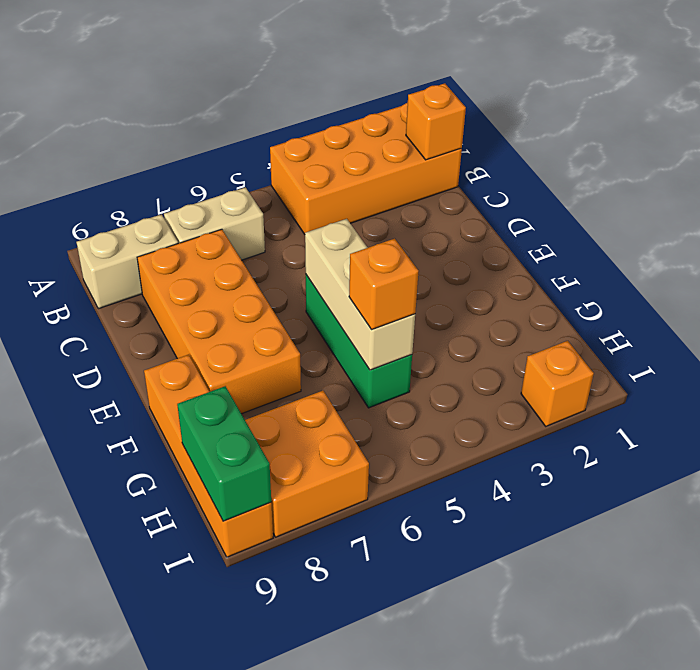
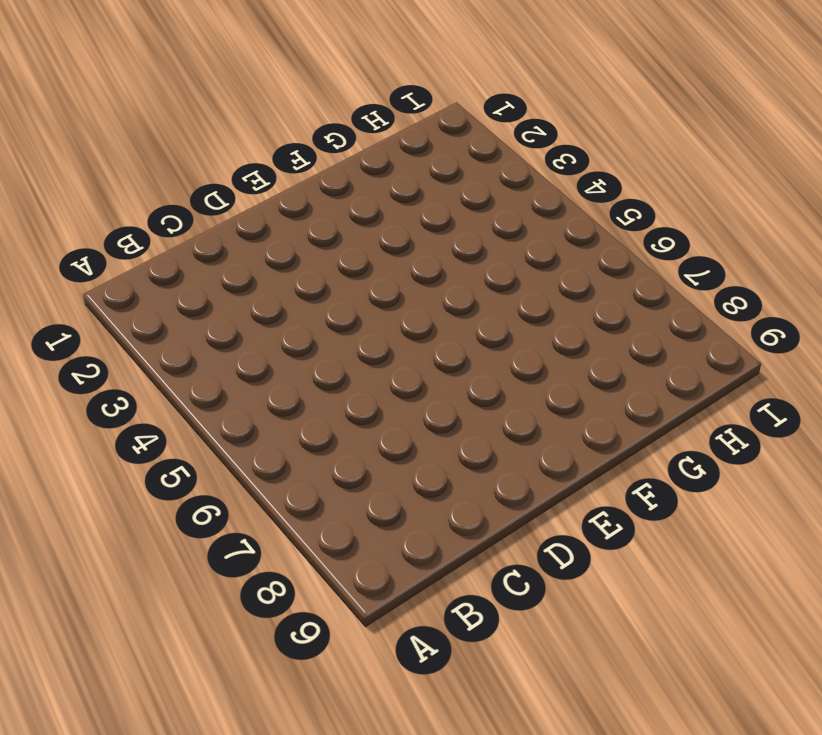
none -> orange brick A1:B4 level 1
none -> tan brick B6:B7 level 1
none -> tan brick B8:B9 level 1

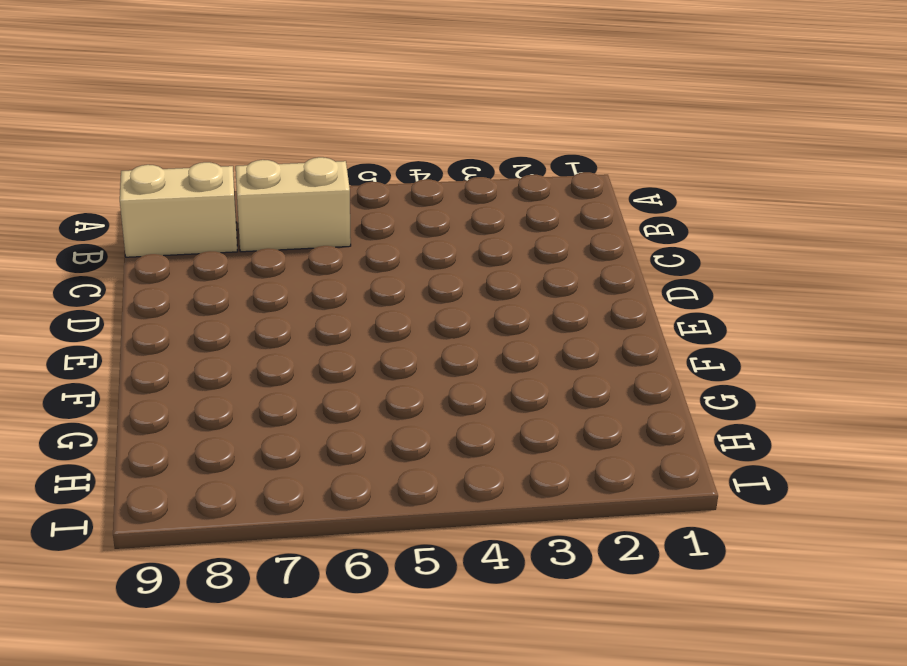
none -> orange brick A1:B4 level 1
none -> orange brick C7:F8 level 1
none -> green brick E5:G5 level 1

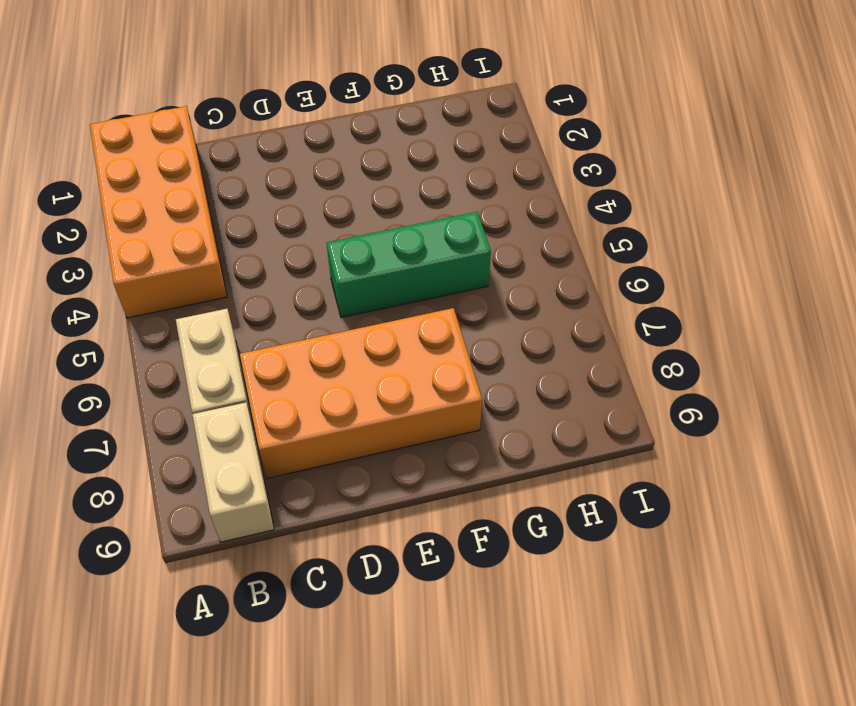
none -> orange brick F9:I9 level 1
none -> orange brick H7:I8 level 1
none -> orange brick I2 level 1

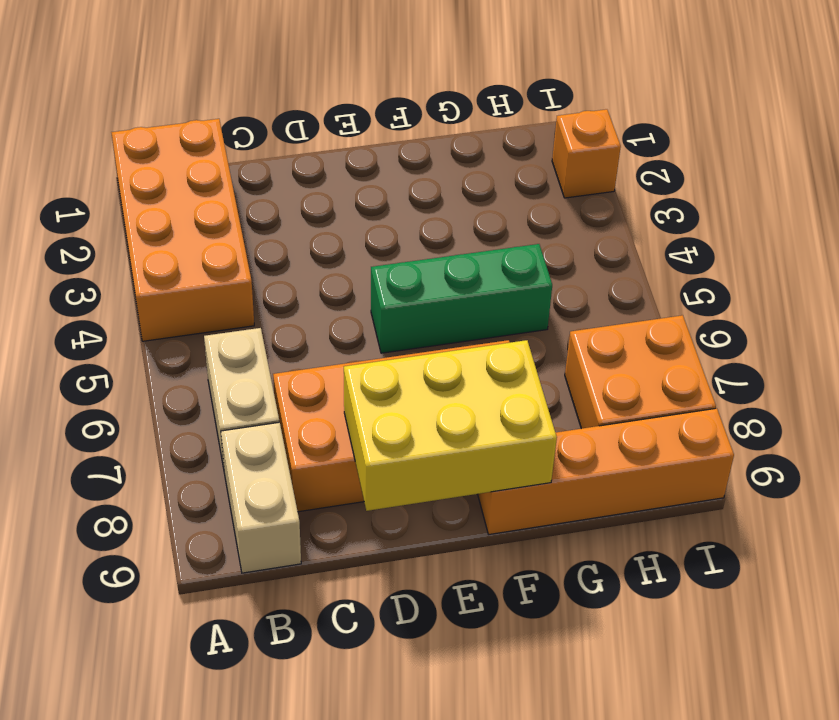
yellow brick D8:F9 level 2 -> none
none -> orange brick B1 level 2
none -> tan brick E5:G5 level 2
none -> green brick H9:I9 level 2

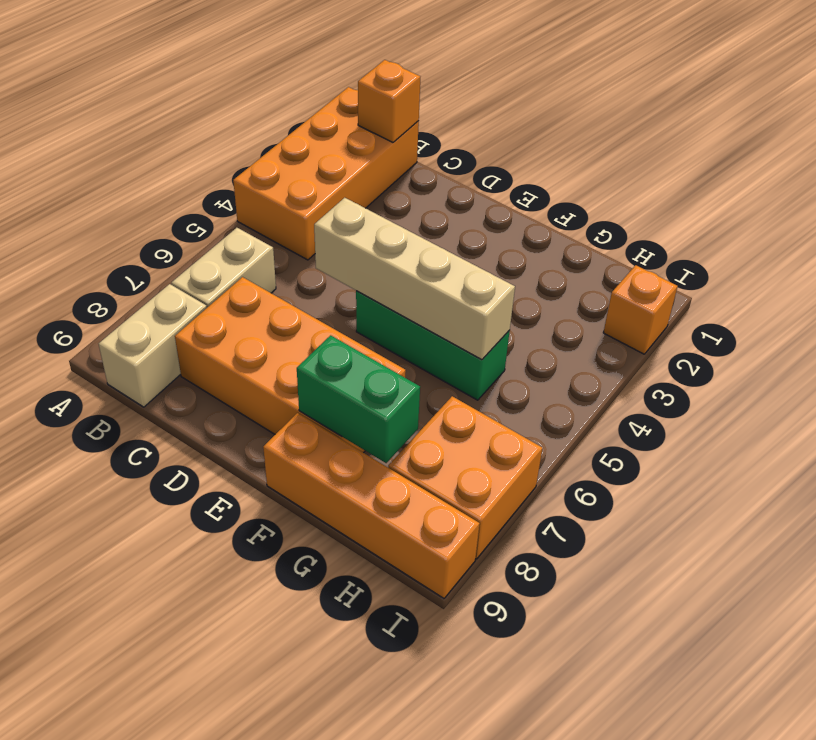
tan brick D5:G5 level 2 -> tan brick E5:G5 level 2
green brick F8:G8 level 2 -> green brick H9:I9 level 2
none -> orange brick G5 level 3

